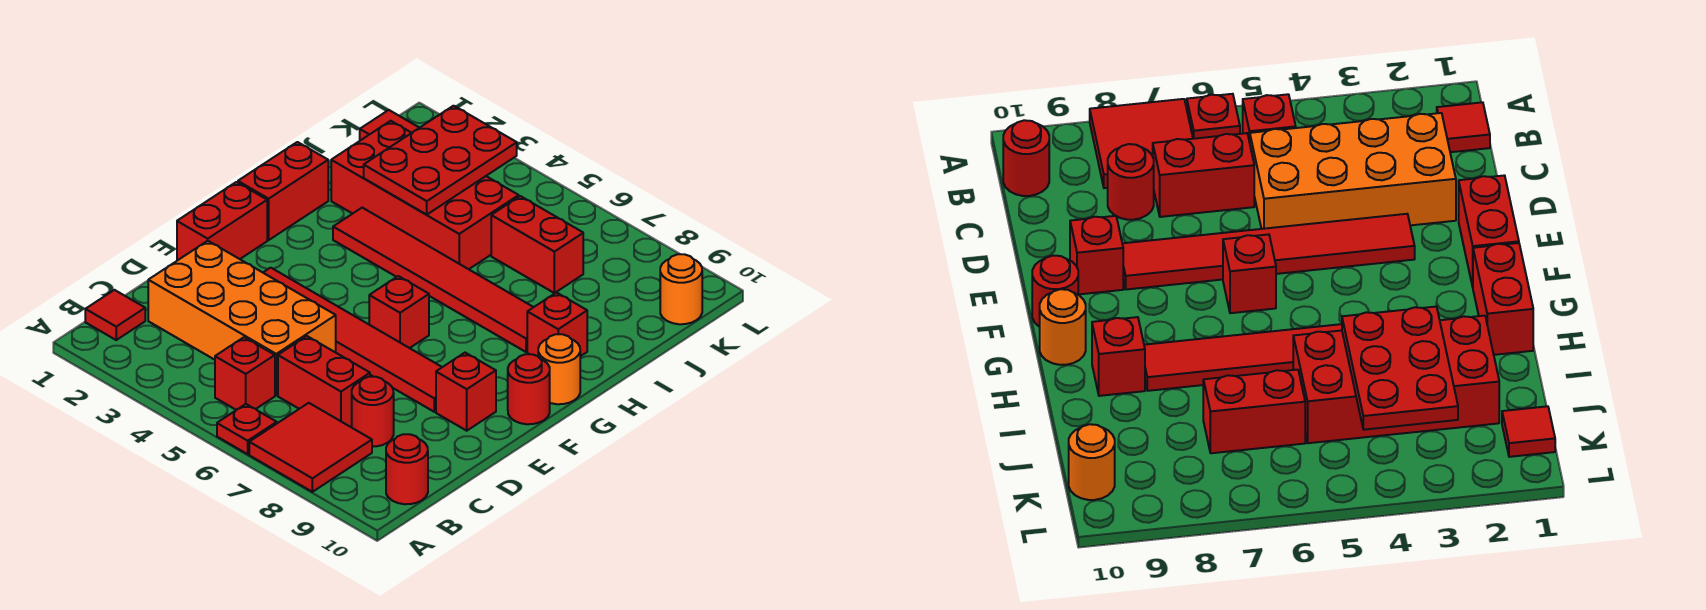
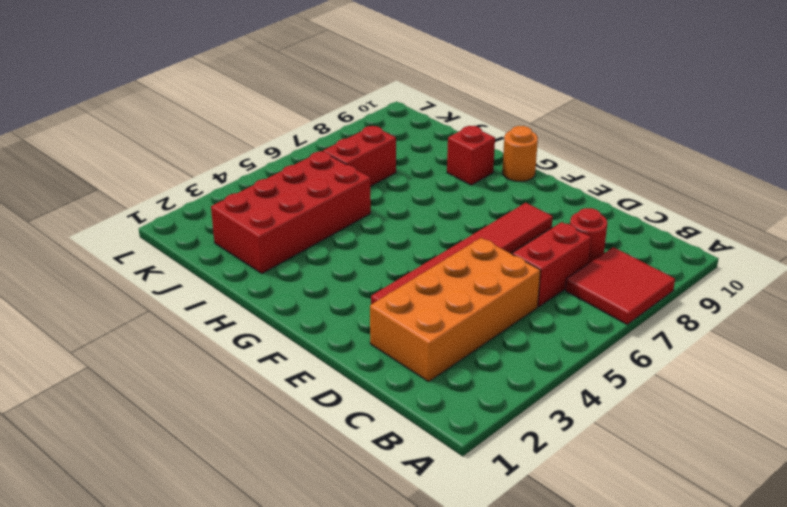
none -> red plate A6 level 1
none -> red tile B1 level 1
none -> red brick B5 level 1

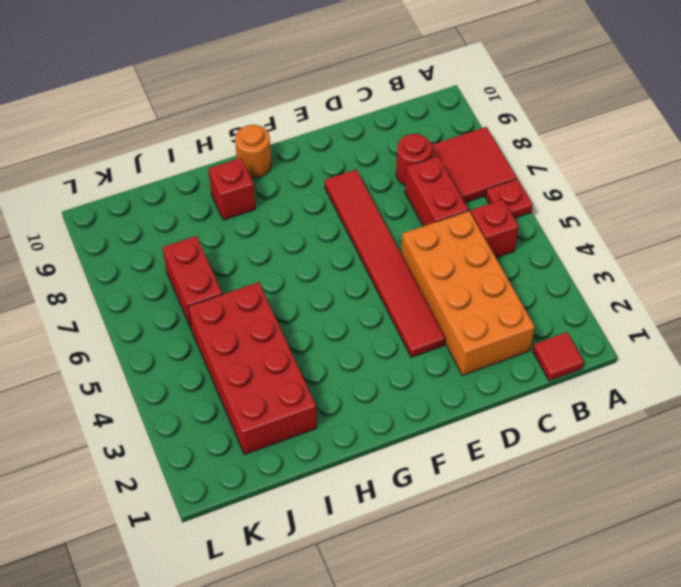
none -> red round brick B10 level 1
none -> red brick E1:F1 level 1
none -> red brick E9 level 1

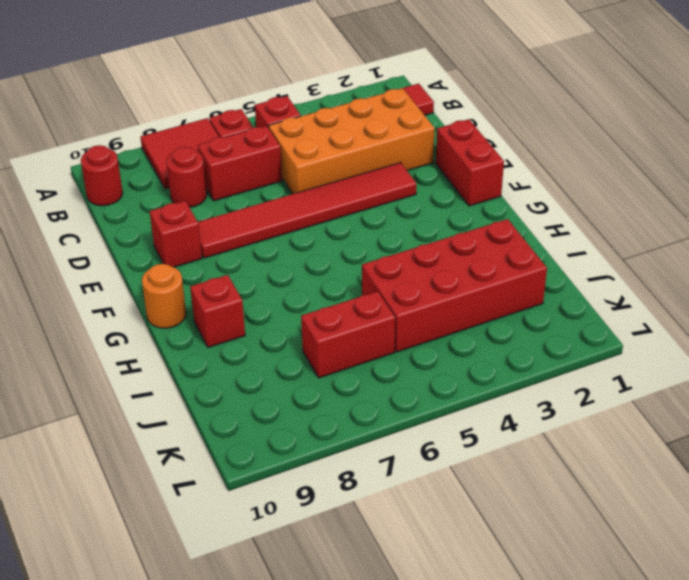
none -> red brick F6 level 1
none -> red round brick F10 level 1
none -> red brick G1:H1 level 1

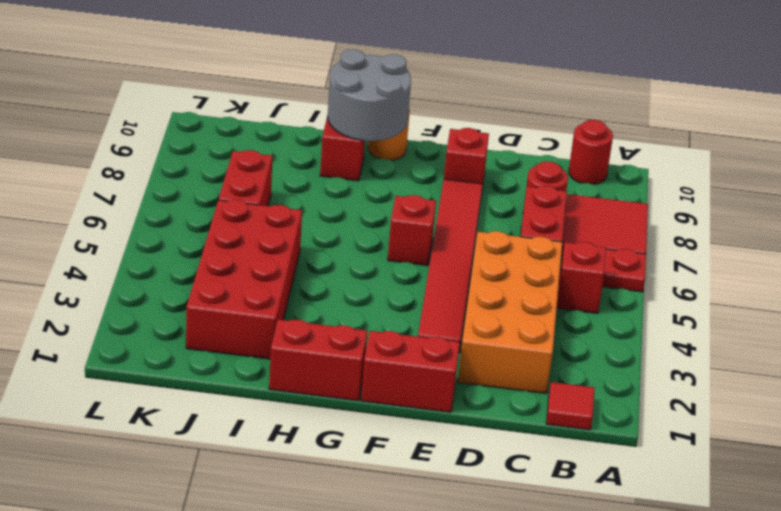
grey round brick G9:H10 level 2 -> none
none -> red round brick F10 level 1
none -> red tile H3:H8 level 1
none -> red tile K1 level 1

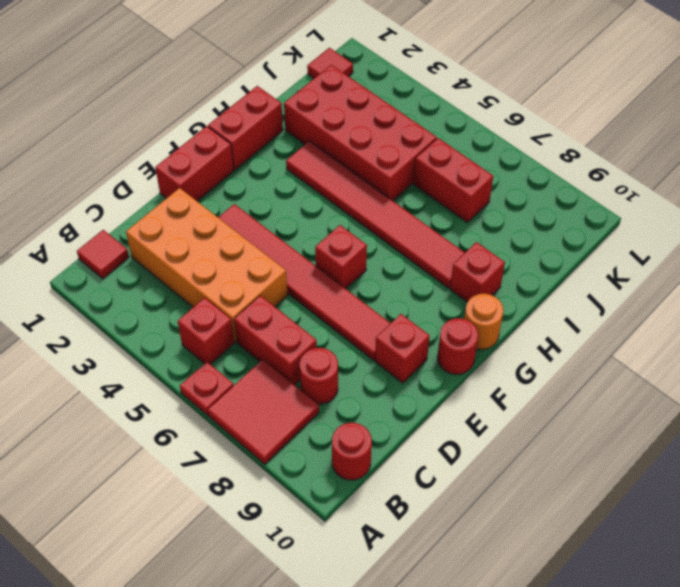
none -> orange round brick K10 level 1
none -> red plate I3:K4 level 2

